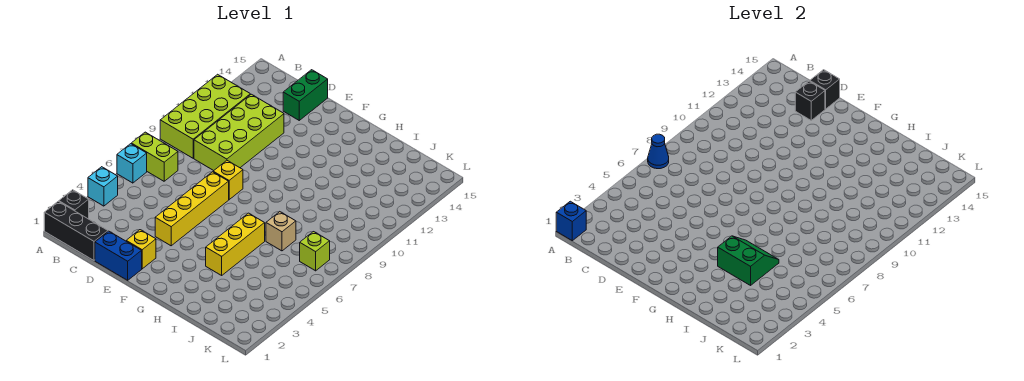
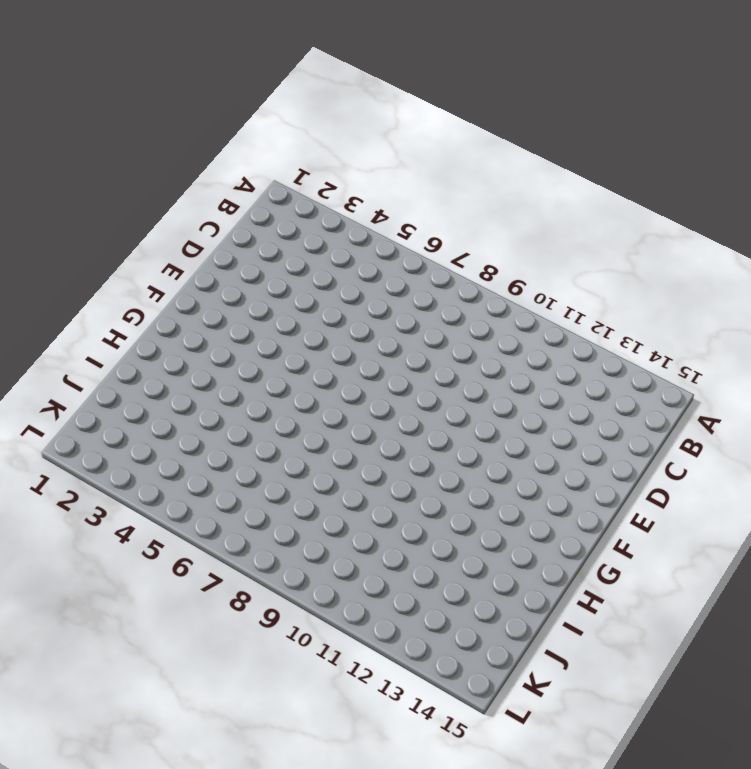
none -> black brick A1:C1 level 1
none -> black brick A2 level 1
none -> cyan brick A4 level 1

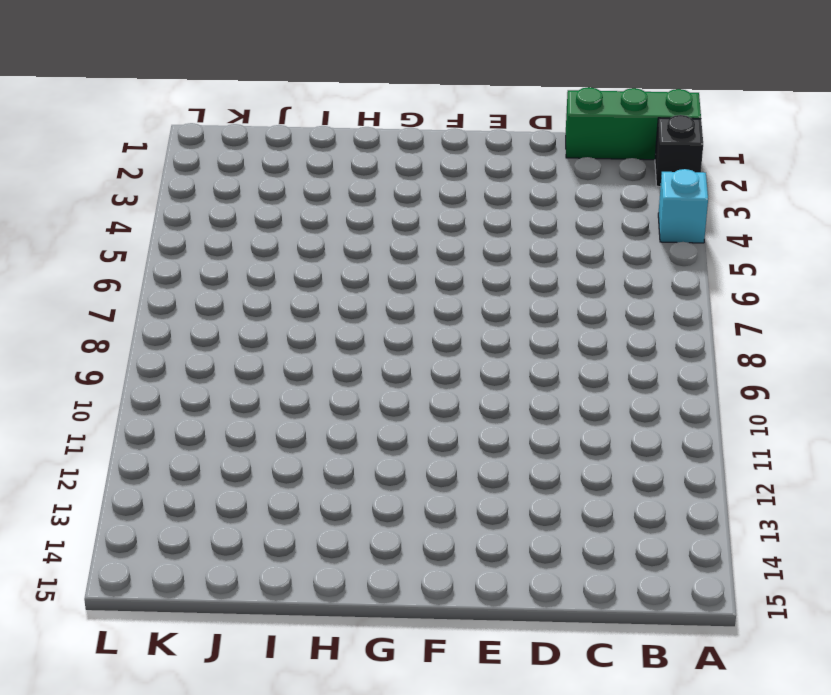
green brick A1:C1 level 1 -> black brick A1:C1 level 1
none -> cyan brick A6 level 1
none -> lime brick A7:B7 level 1
none -> lime brick A9:B12 level 1

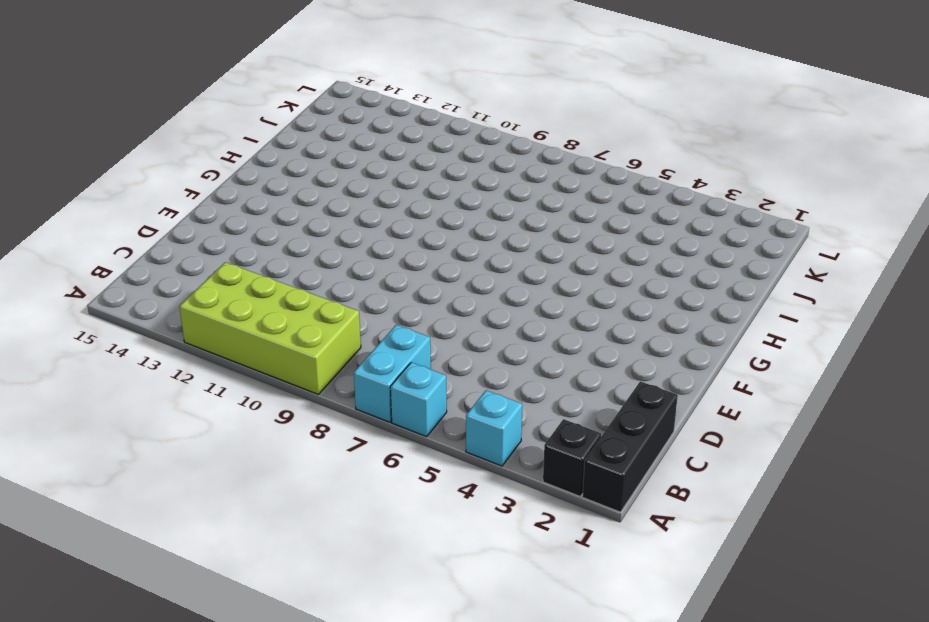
cyan brick A7:B7 level 1 -> lime brick A7:B7 level 1
none -> lime brick C9:D12 level 1
none -> blue brick D1:E1 level 1
none -> green brick D14:D15 level 1

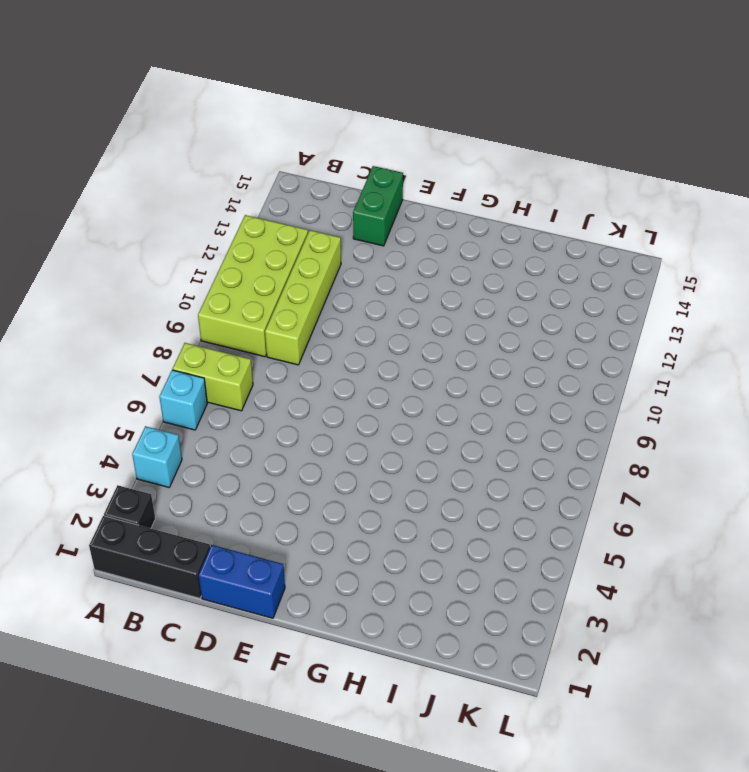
lime brick C9:C12 level 1 -> lime brick C9:D12 level 1
none -> yellow brick E2 level 1
none -> yellow brick E4:E7 level 1
none -> yellow brick E8 level 1

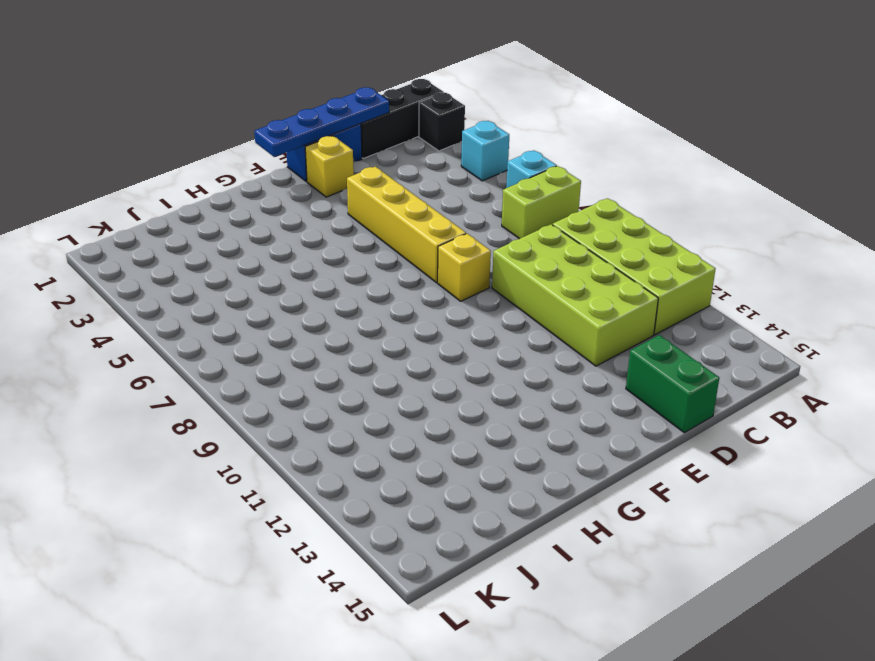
blue plate C1:F1 level 2 -> none
none -> yellow brick H4:H6 level 1
none -> tan brick I7 level 1
none -> lime brick K7 level 1

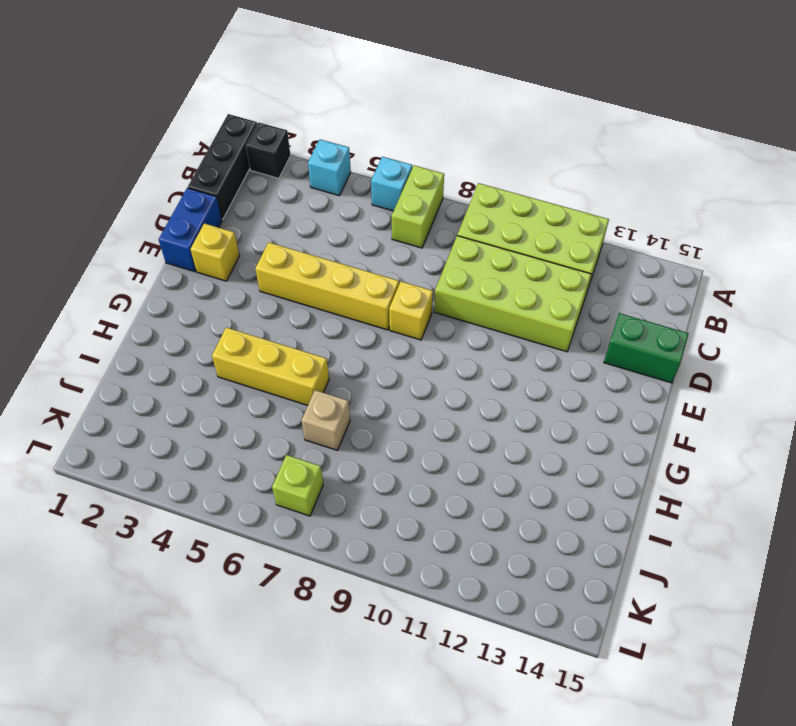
none -> blue brick A1 level 2
none -> blue cone A7 level 2
none -> black brick D14 level 2

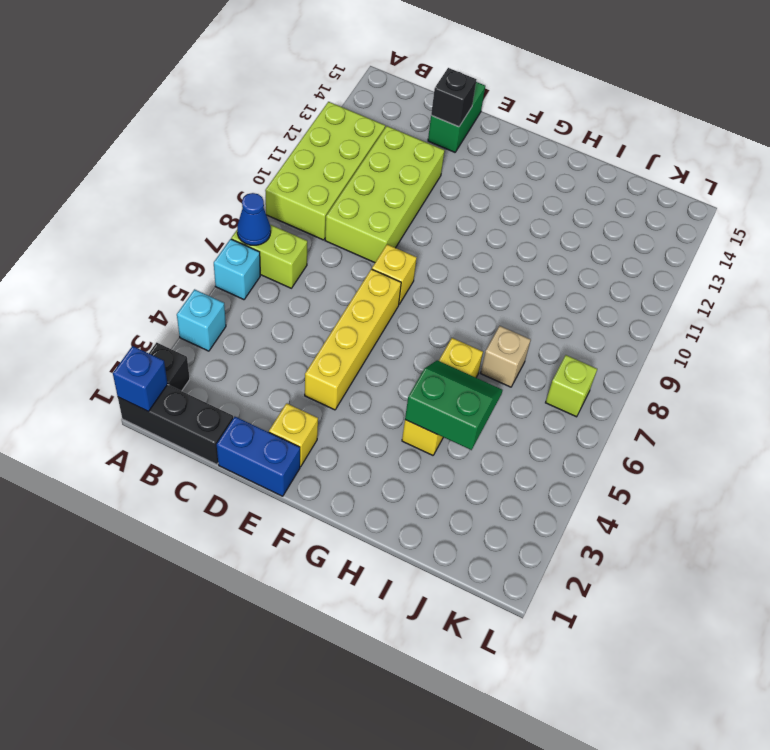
none -> black brick D15 level 2

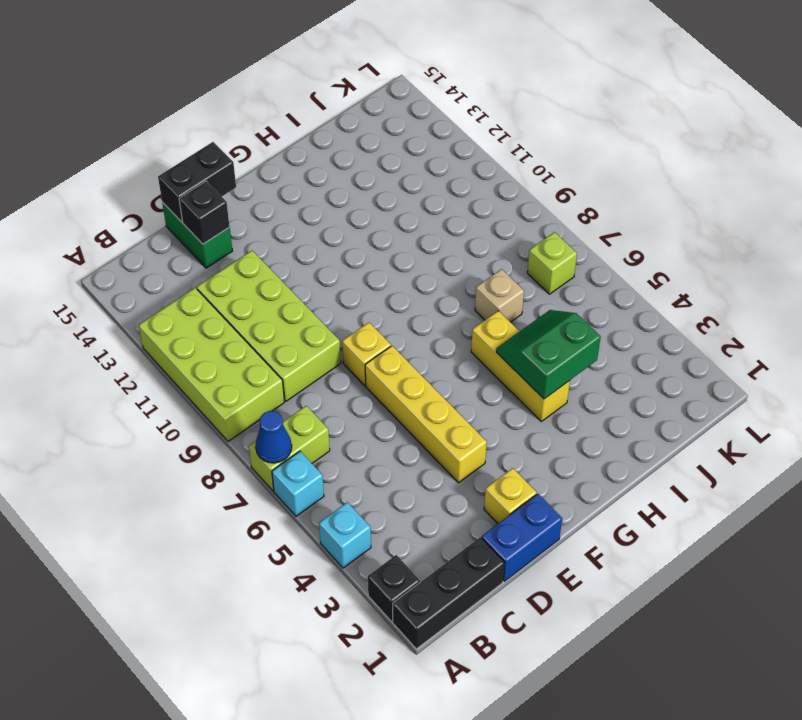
black brick D15:E15 level 2 -> black brick D15 level 2
none -> blue brick A1 level 2

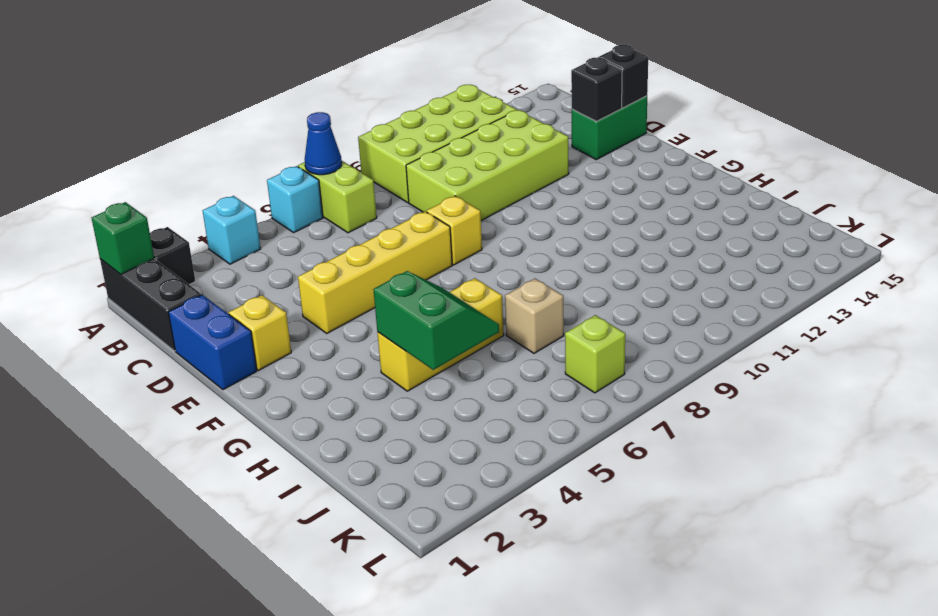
green brick A1 level 2 -> blue brick A1 level 2

